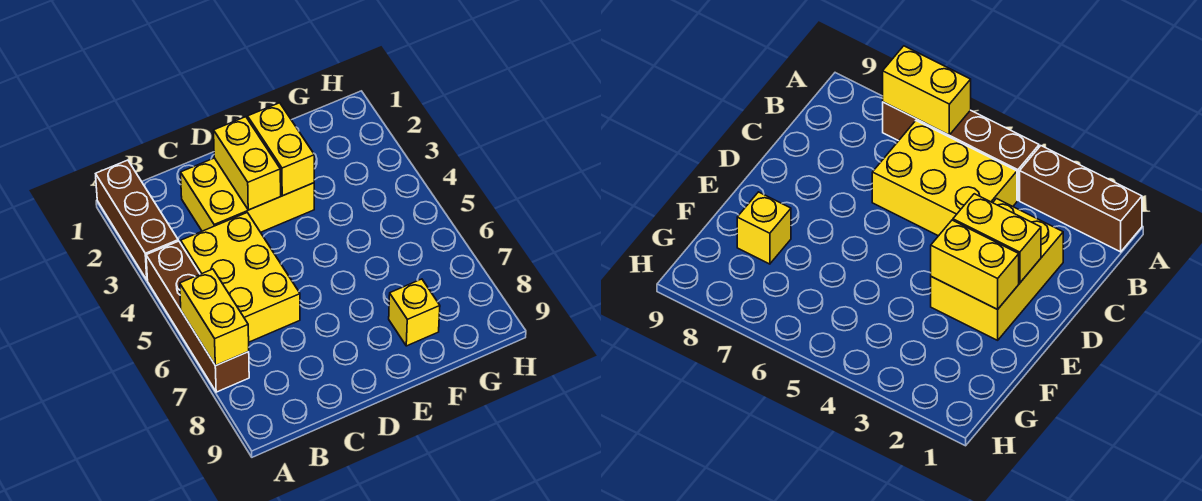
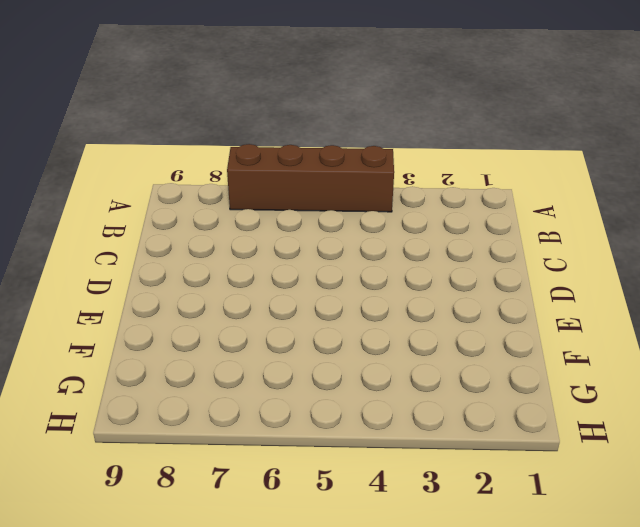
none -> brown brick A1:A3 level 1
none -> yellow brick B4:C6 level 1

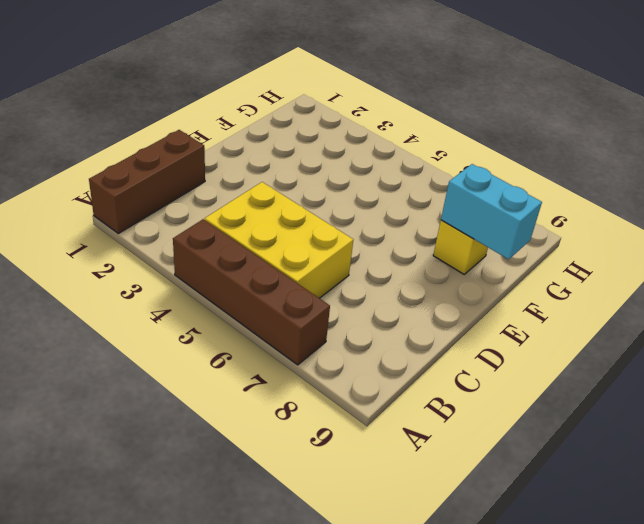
brown brick A1:C1 level 1 -> brown brick A1:A3 level 1
cyan brick F8:F9 level 2 -> none
none -> yellow brick C2:E3 level 1
none -> yellow brick A6:A7 level 2

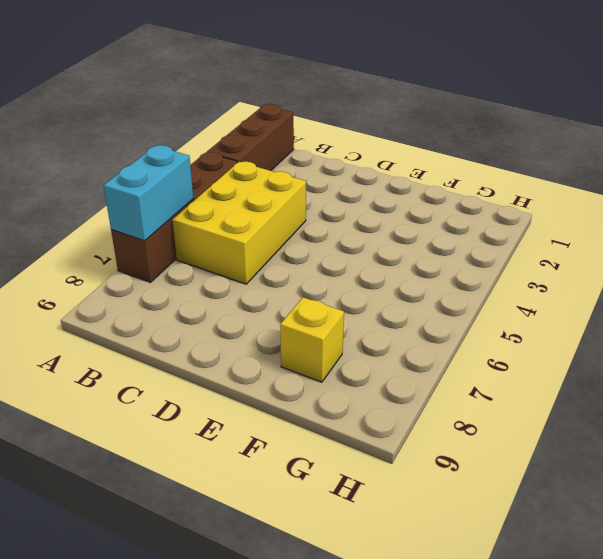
cyan brick A6:A7 level 2 -> yellow brick A6:A7 level 2
none -> yellow brick C2:E3 level 1
none -> yellow brick D2:D3 level 2

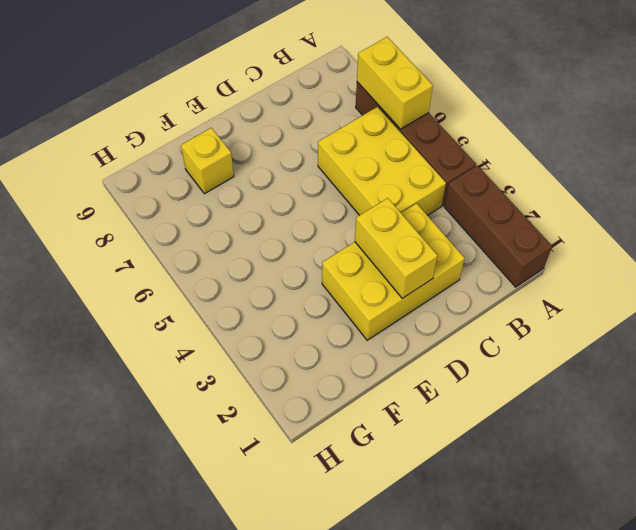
none -> yellow brick E2:E3 level 2

